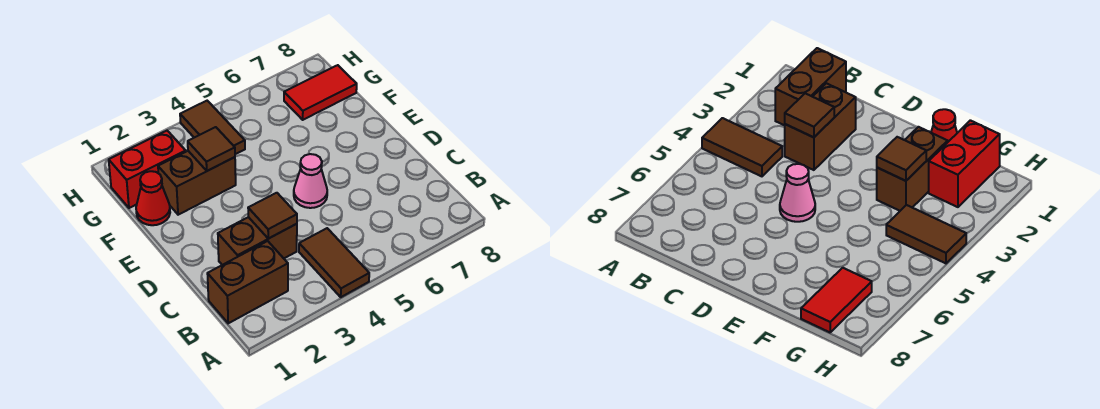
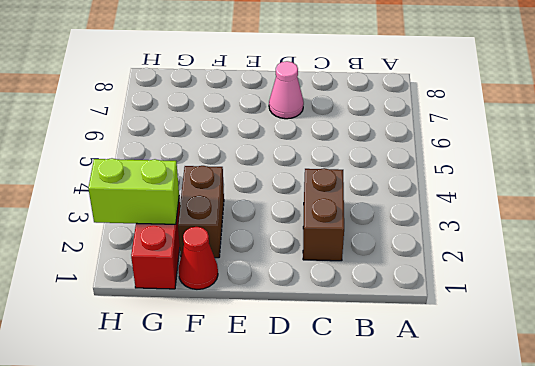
pink cone D7 level 1 -> pink cone D5 level 1
lime brick G2:H2 level 2 -> none
none -> brown tile A4:B4 level 1
none -> brown brick B1:B2 level 1

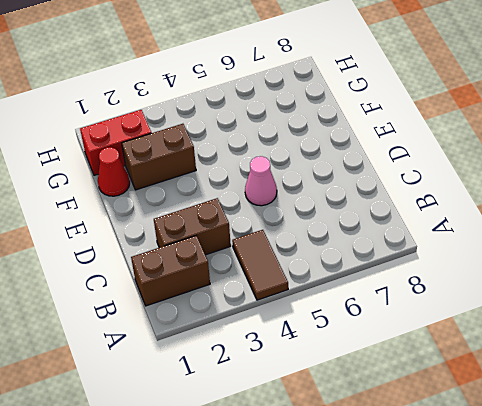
none -> brown tile G4:H4 level 1
none -> red tile G7:G8 level 1

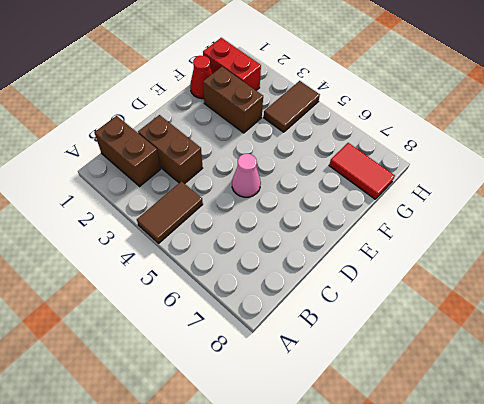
none -> brown tile C3 level 2
none -> brown tile F3 level 2

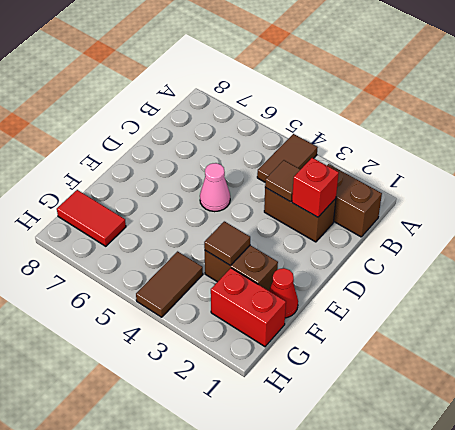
red brick C2 level 2 -> none

